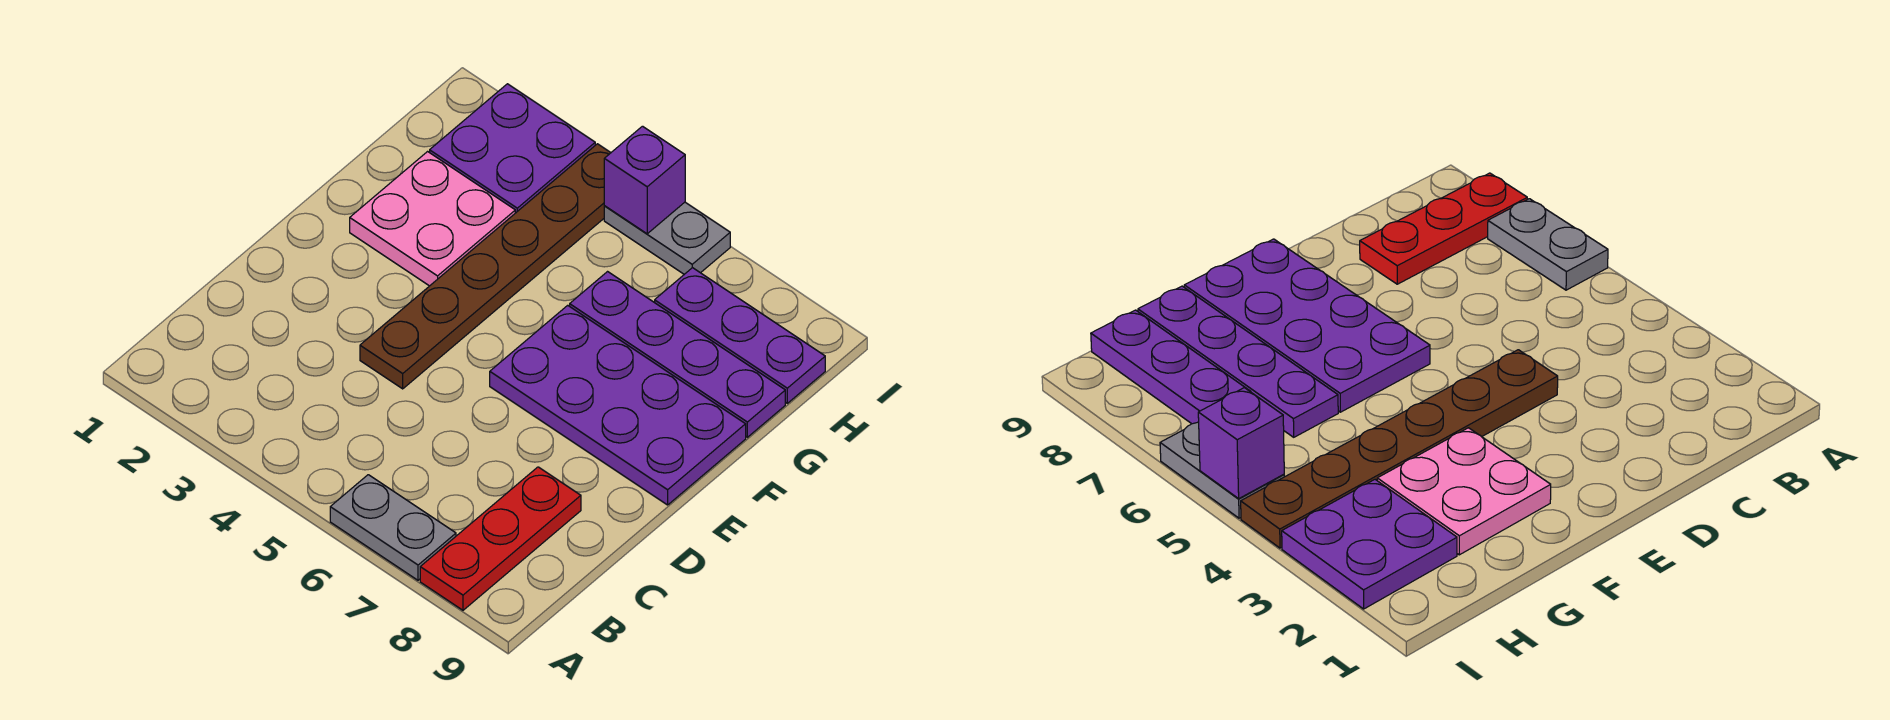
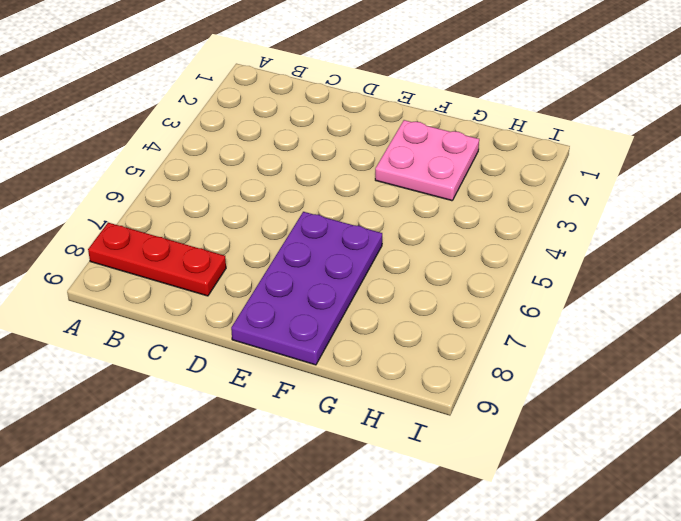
none -> grey plate A6:A7 level 1
none -> brown plate D4:I4 level 1

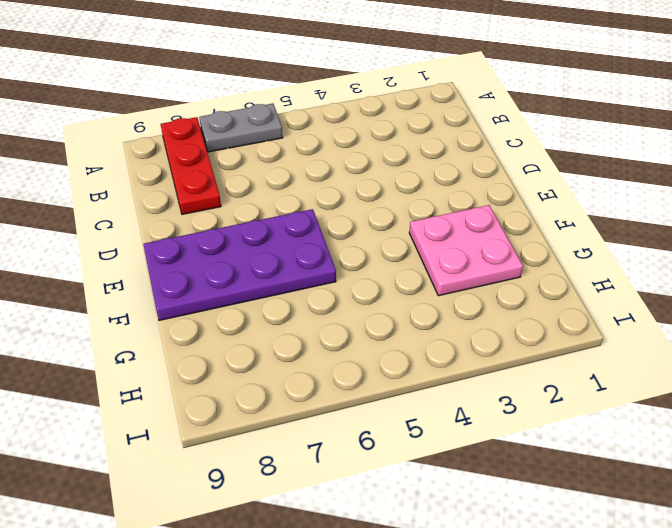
none -> brown plate D4:I4 level 1
none -> purple plate G6:G9 level 1

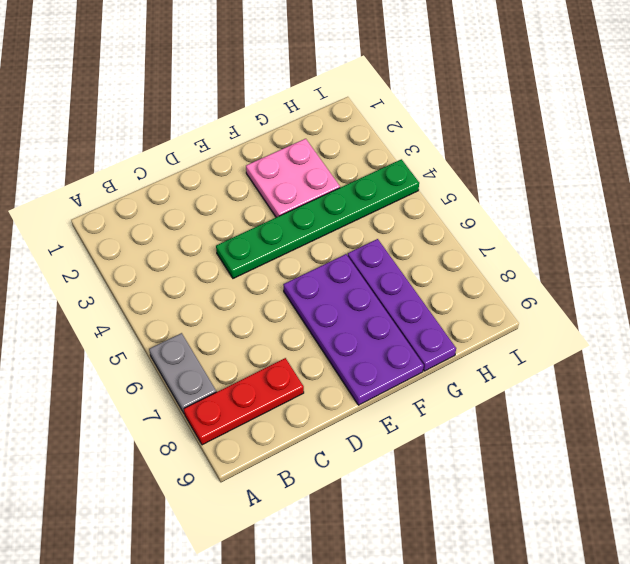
green plate D4:I4 level 1 -> brown plate D4:I4 level 1
none -> purple plate H2:I3 level 1
none -> purple plate H7:H9 level 1

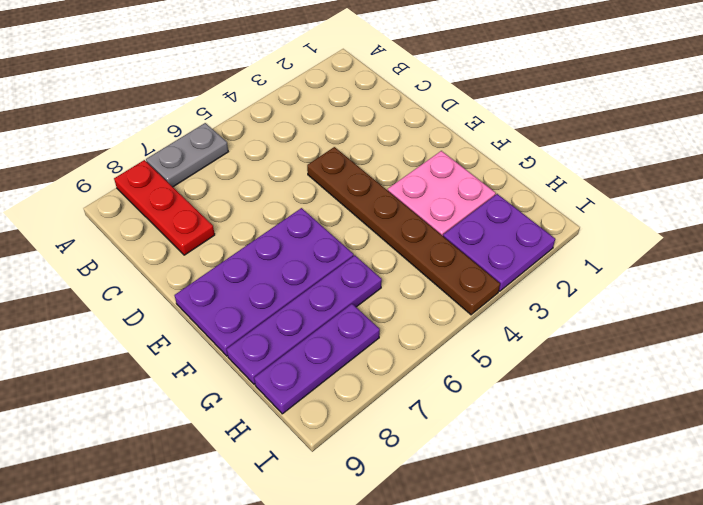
none -> grey plate I5:I6 level 1
none -> purple brick I5 level 2

